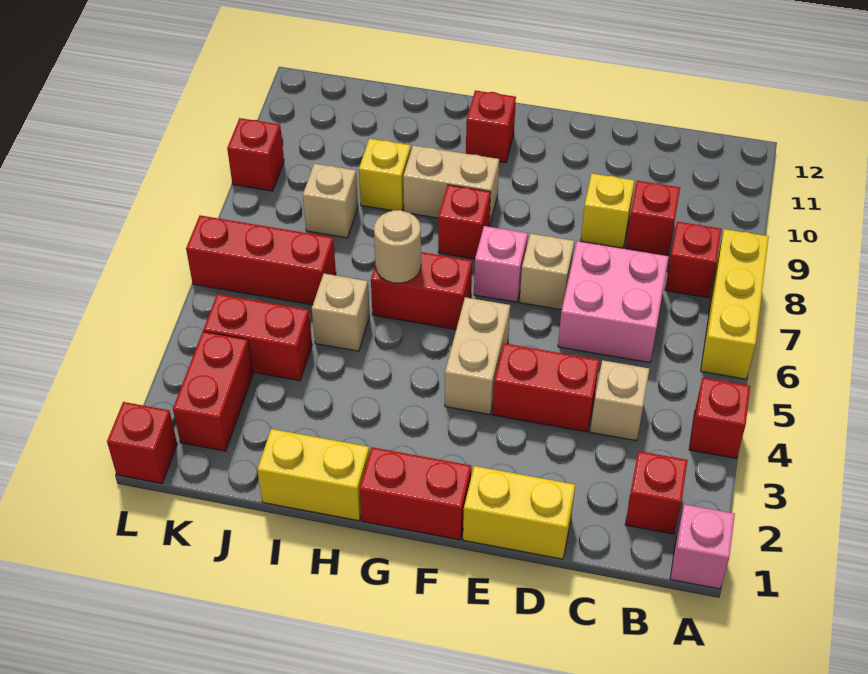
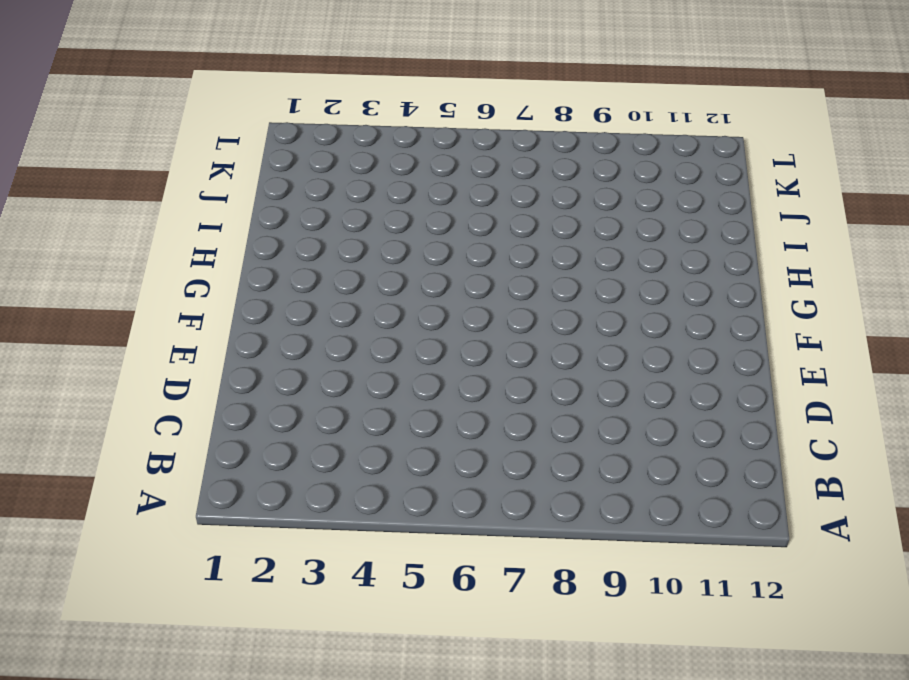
none -> pink brick A1 level 1
none -> red brick A4 level 1
none -> yellow brick A6:A8 level 1

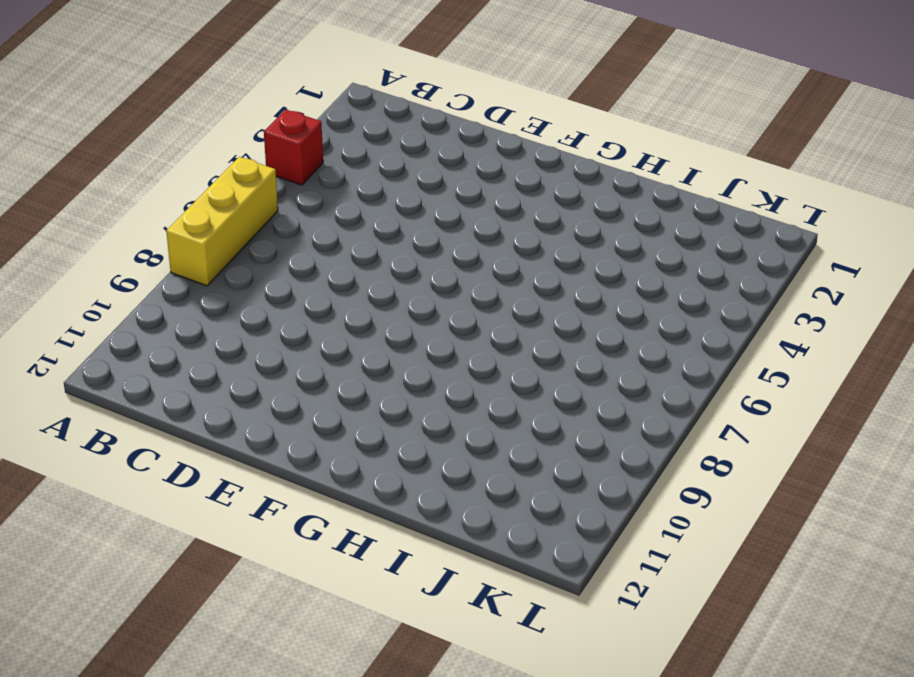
none -> pink brick A1 level 1
none -> red brick B2 level 1
none -> red brick B8 level 1

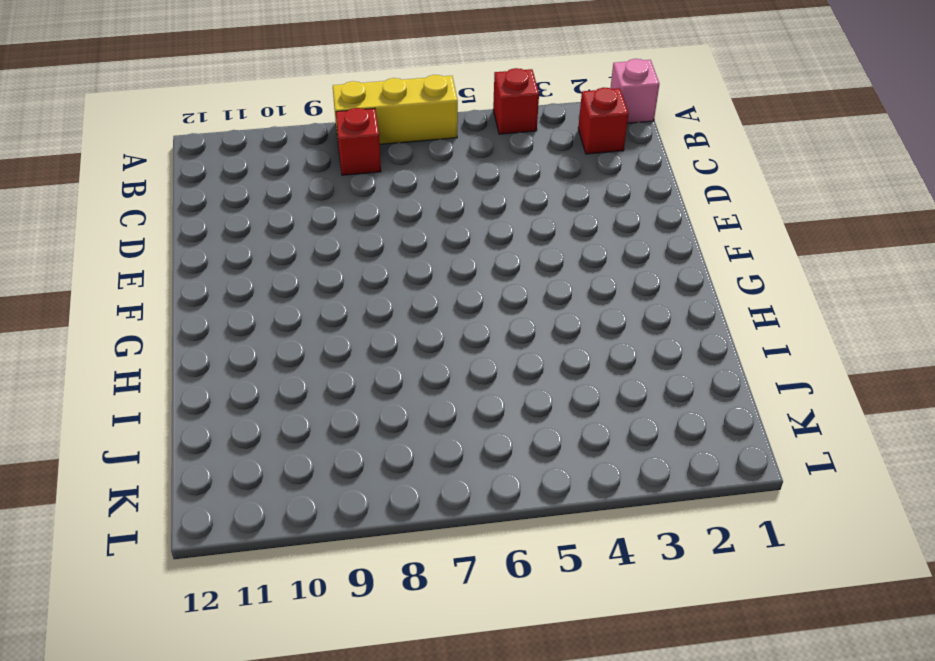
none -> tan brick C4 level 1
none -> pink brick C6:D7 level 1
none -> red brick C9 level 1

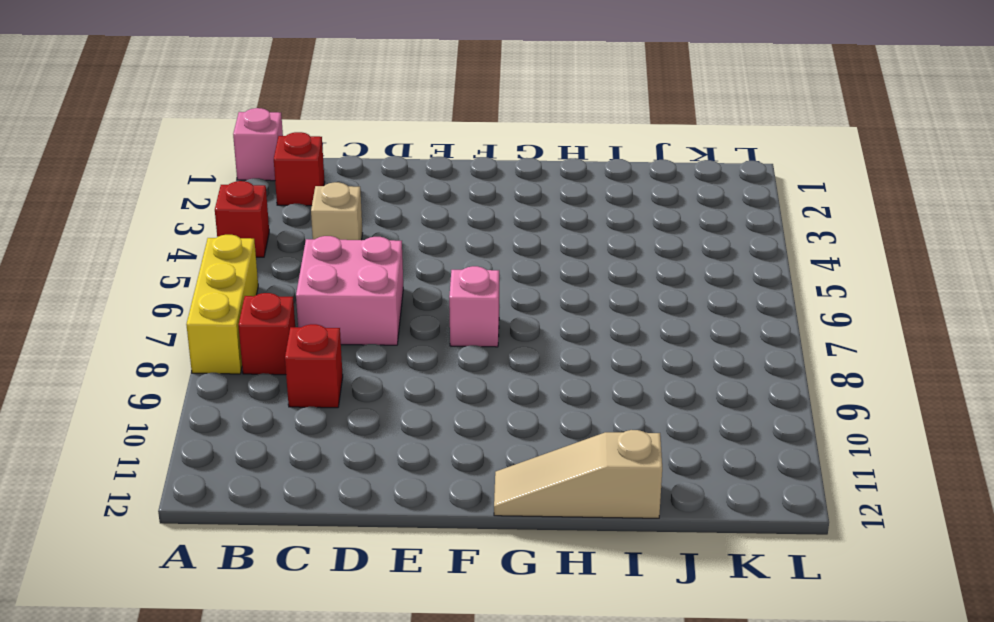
tan slope G12:I12 level 1 top I -> none
none -> yellow brick D1:E1 level 1
none -> red brick D4:E4 level 1
none -> yellow brick D9 level 1

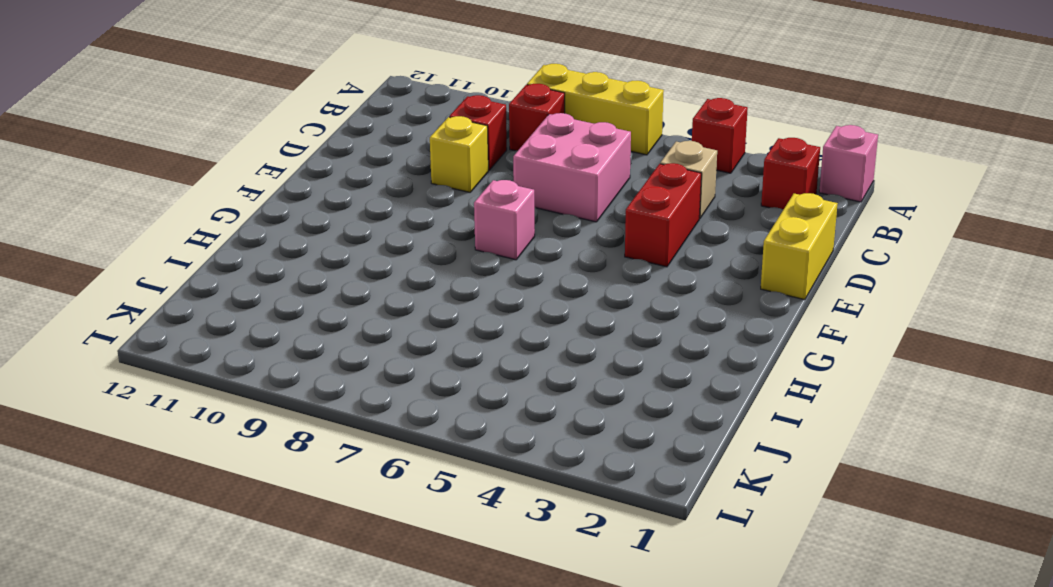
none -> tan brick E7 level 1
none -> red brick F1:G1 level 1
none -> tan brick F4:F5 level 1

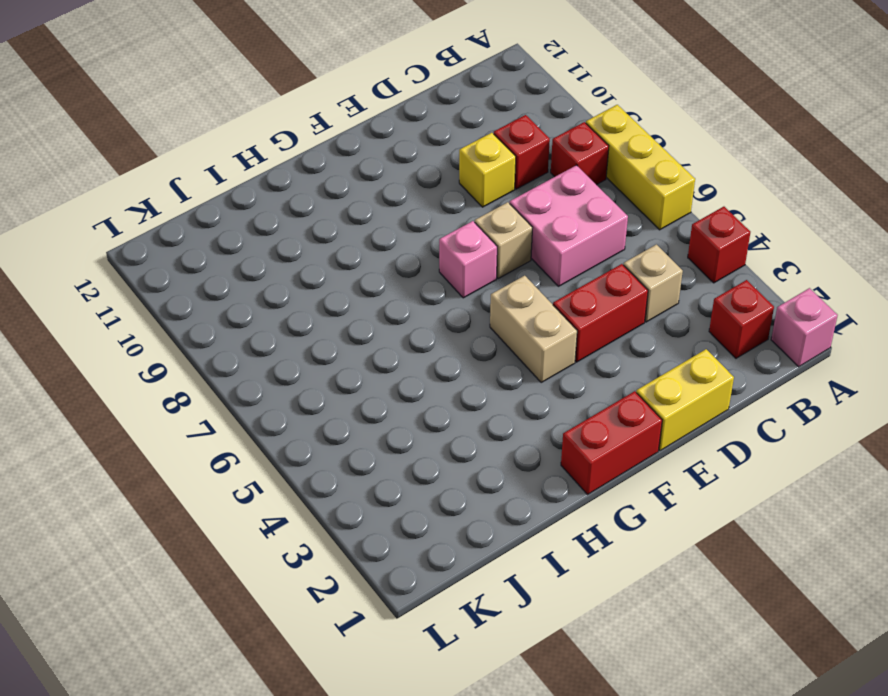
none -> red brick G6:H6 level 1
none -> red brick G8 level 1
none -> tan brick G9:H9 level 1

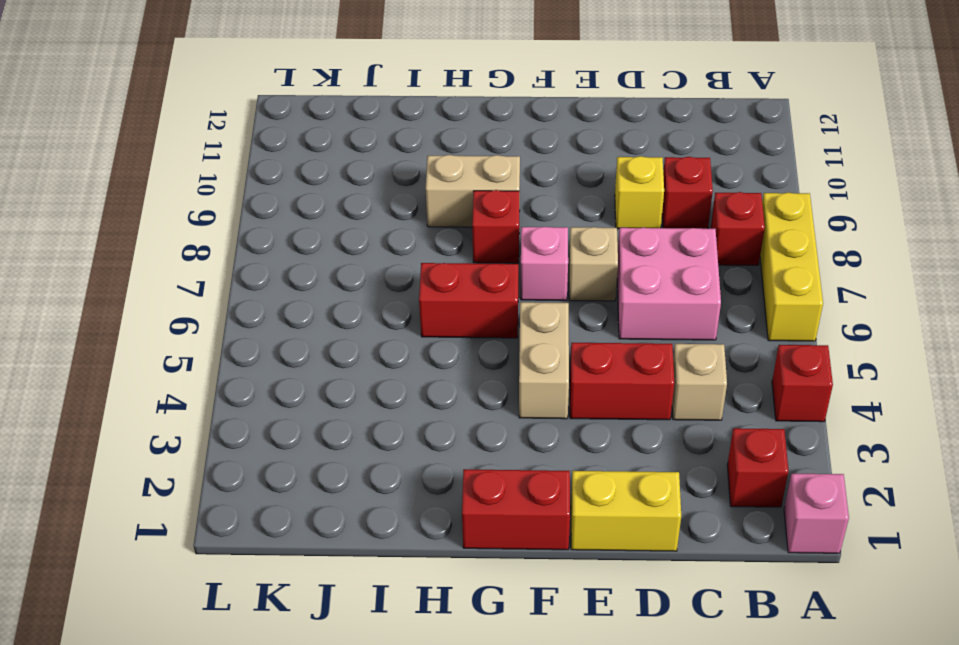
none -> red brick G11 level 1
none -> yellow brick H1:I1 level 1
none -> tan brick I5 level 1

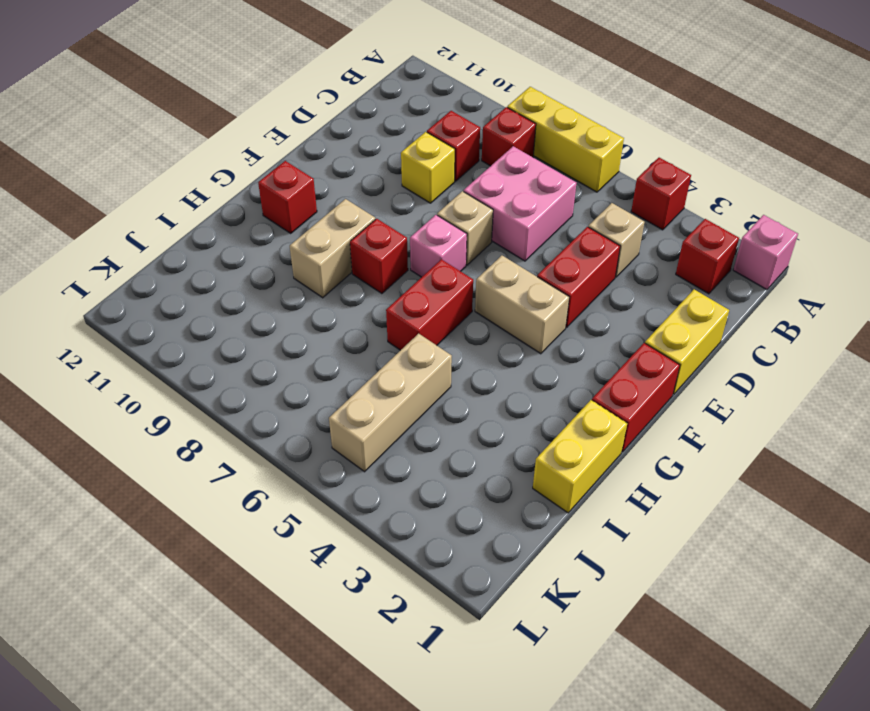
tan brick I5:K5 level 1 -> tan brick I5 level 1
none -> yellow brick I9 level 1
none -> red brick J4:K4 level 1
none -> red brick J6:L6 level 1

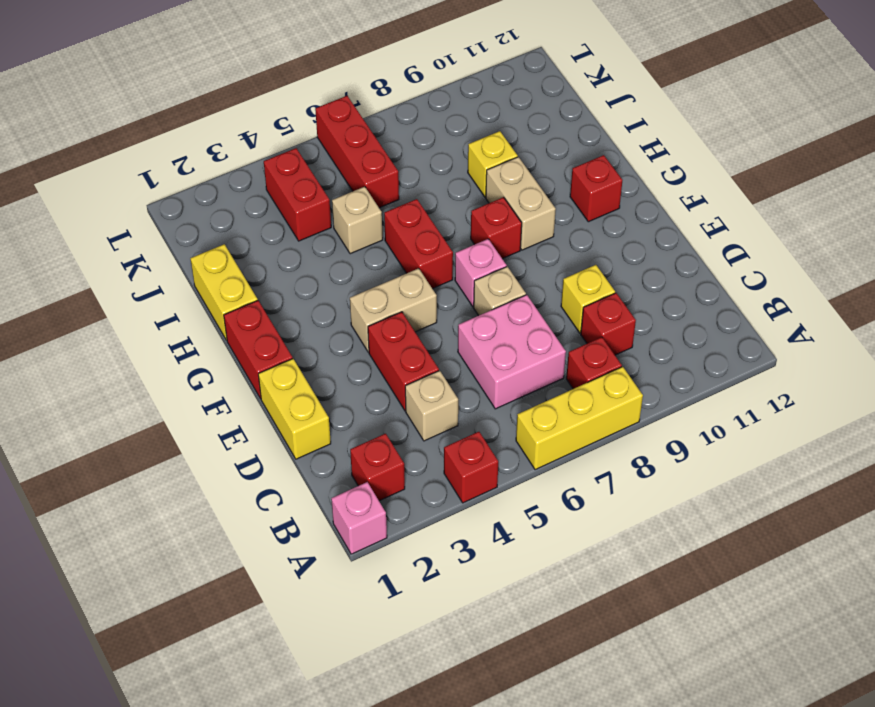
none -> tan brick J8 level 1
none -> red brick K2:K3 level 1
none -> red brick L1 level 1

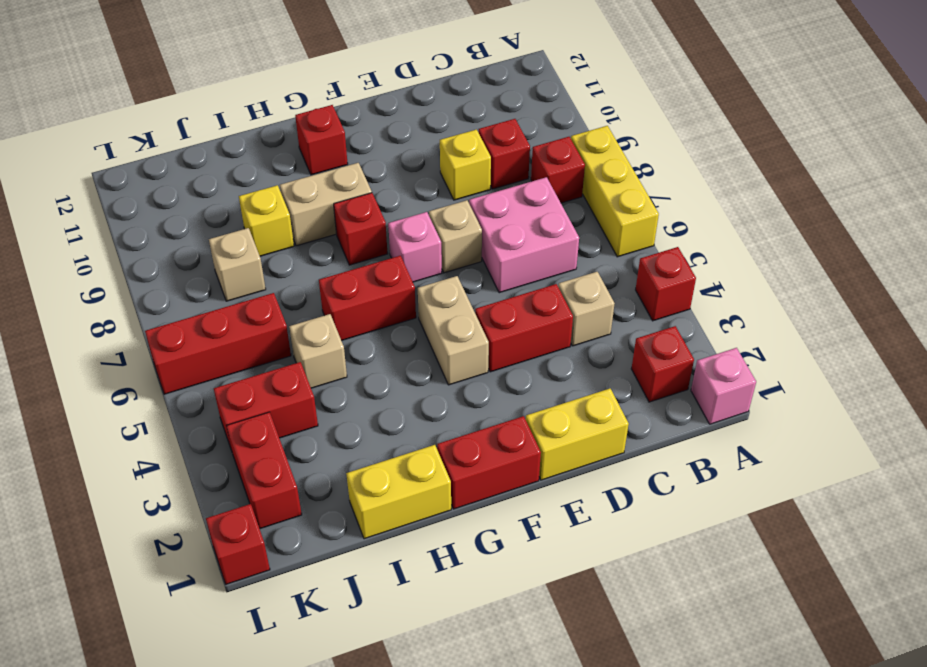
none -> red brick L9 level 1
none -> tan round brick H6 level 2

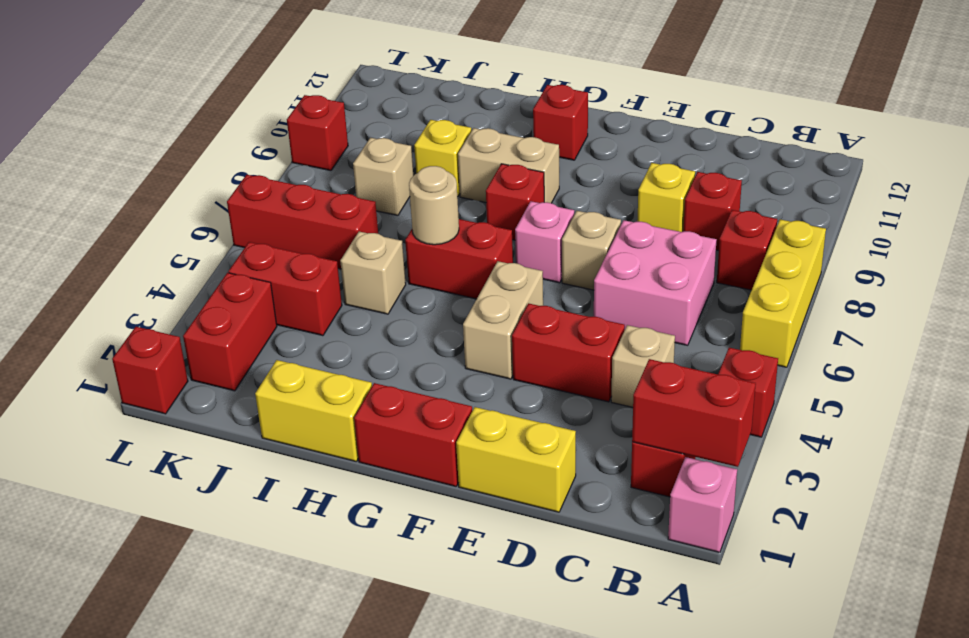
red brick A2:B2 level 2 -> none

